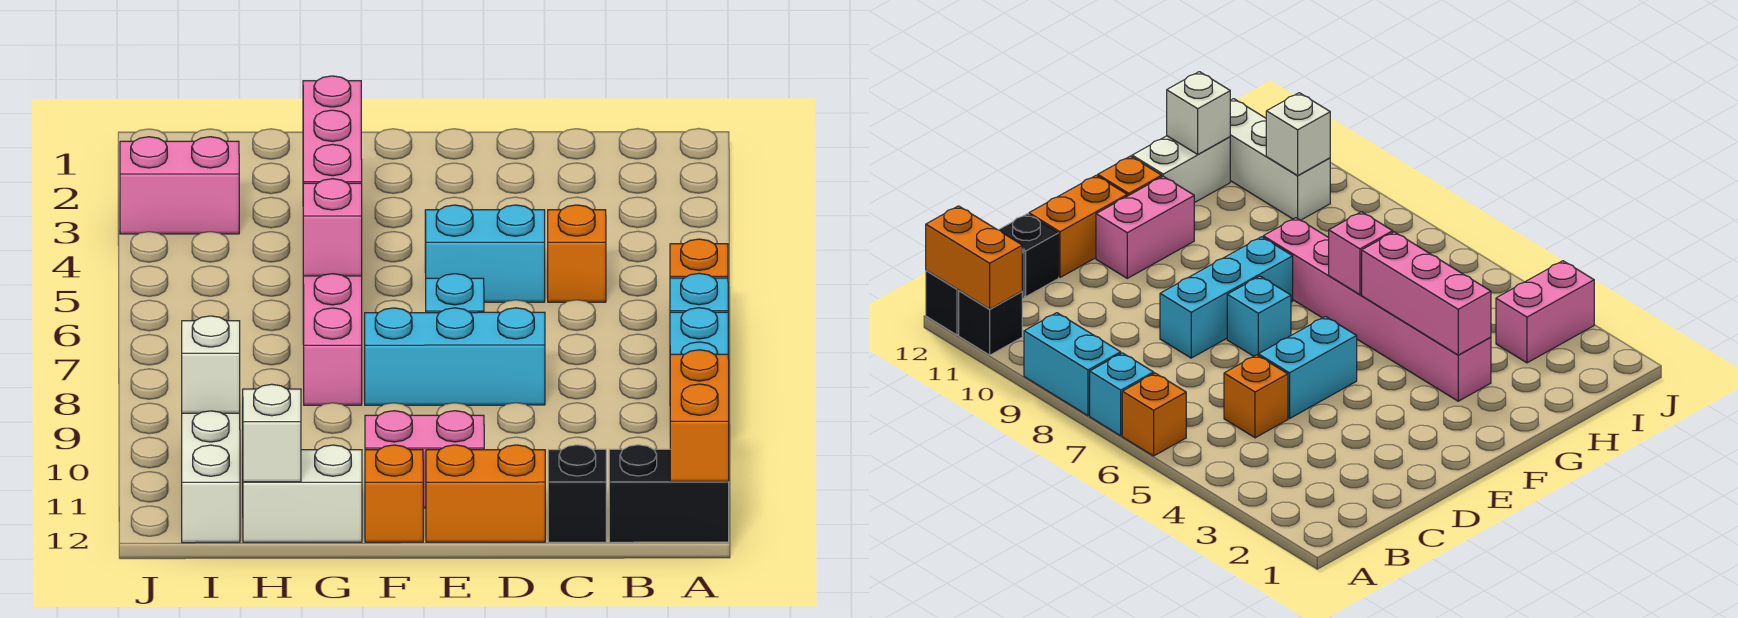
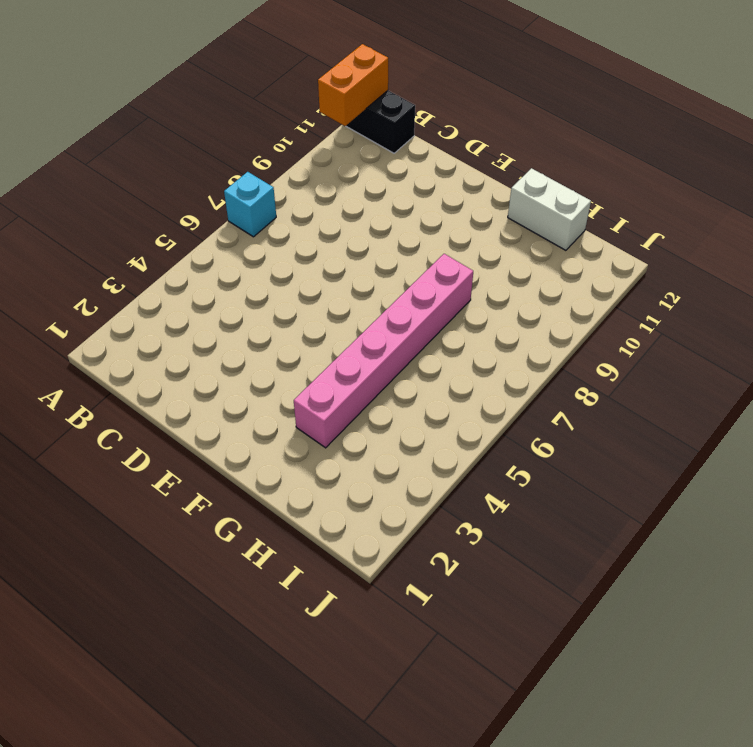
none -> orange brick A6 level 1
none -> cyan brick A8:A9 level 1
none -> black brick A11 level 1

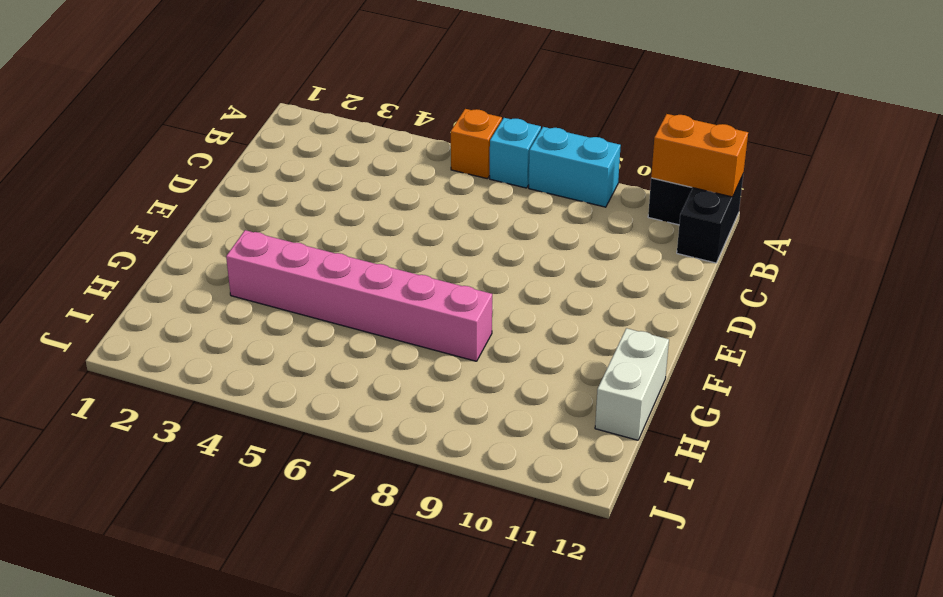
none -> orange brick C5 level 1
none -> black brick C12 level 1
none -> cyan brick D5:E5 level 1

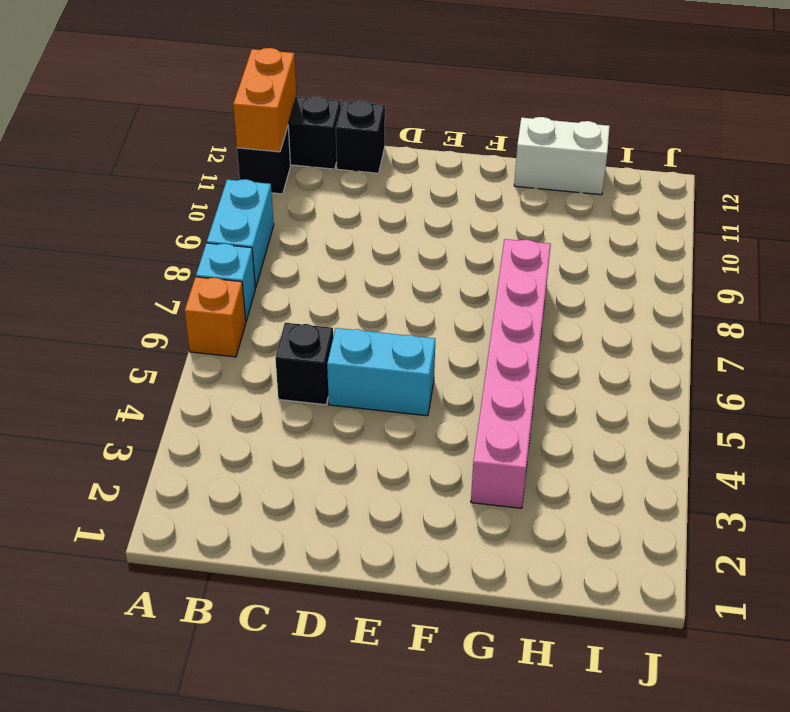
black brick C5 level 1 -> orange brick C5 level 1
none -> cyan brick D8:F8 level 1
none -> orange brick D12:E12 level 1
none -> cyan brick E7 level 1

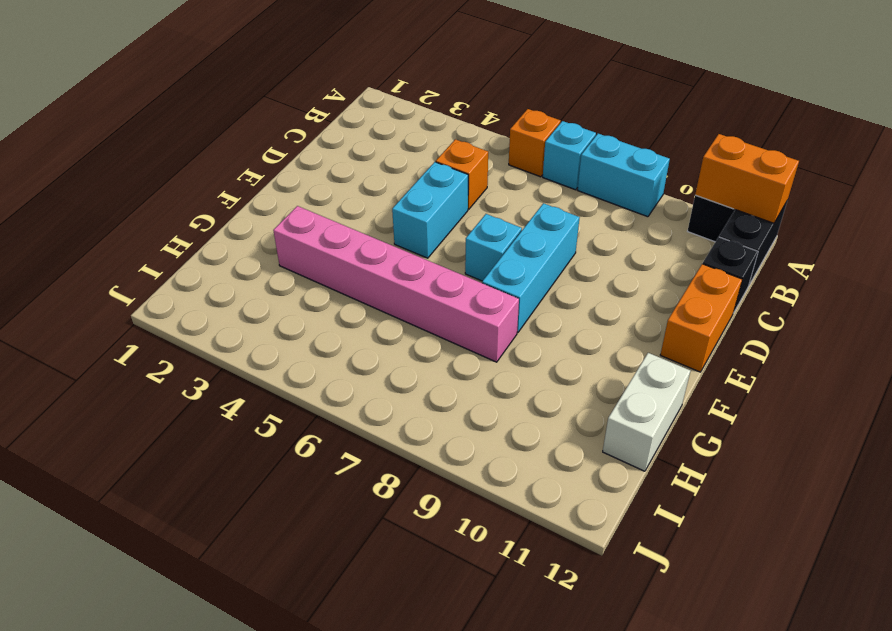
none -> pink brick E11:F11 level 1
none -> orange brick F12 level 1
none -> pink brick I3:J3 level 1

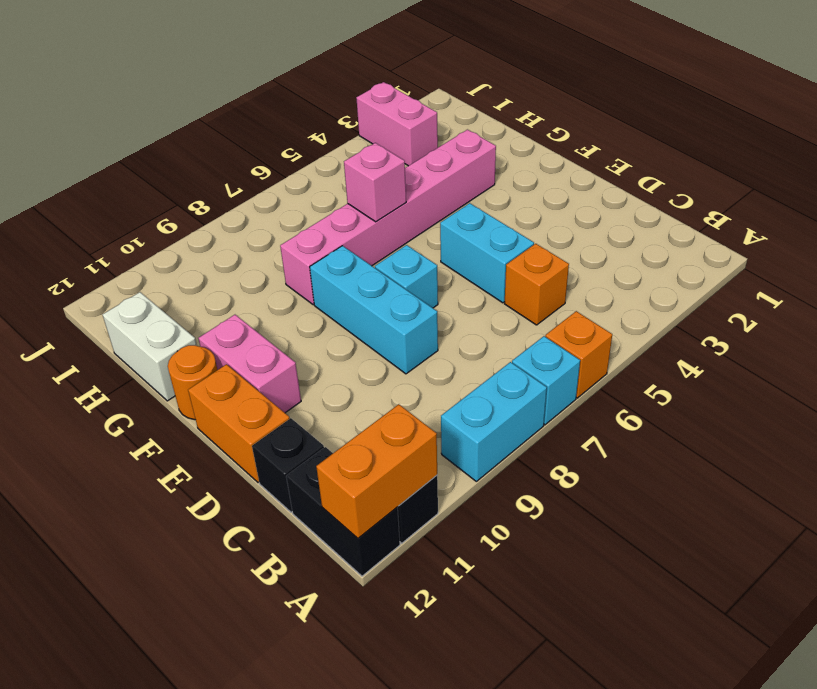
orange round brick F12 level 1 -> orange brick F12 level 1
none -> white brick I10:I12 level 1
none -> pink brick G3:G5 level 2
none -> white brick H12 level 2

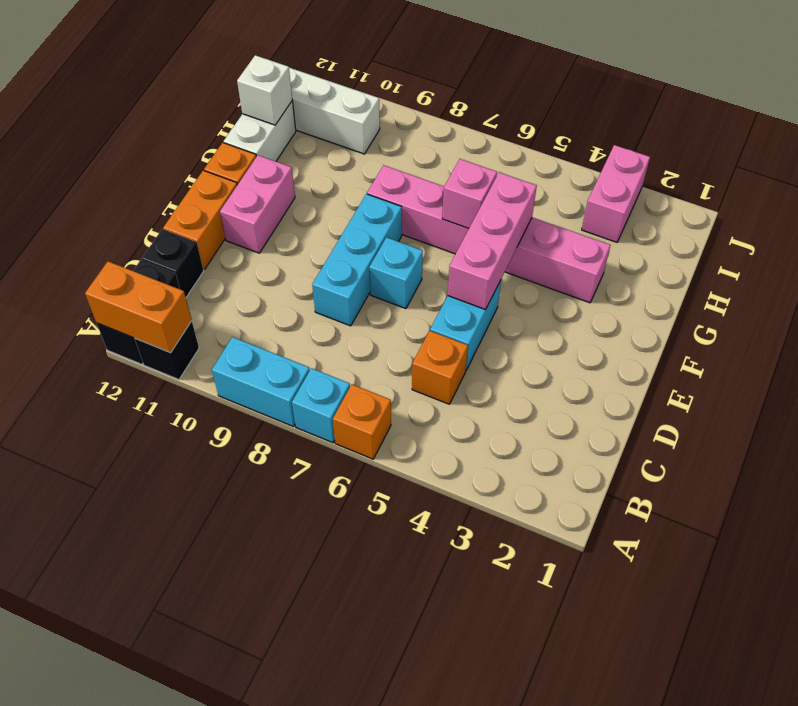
pink brick E5:G5 level 2 -> pink brick G3:G5 level 2
none -> white brick I10 level 2

